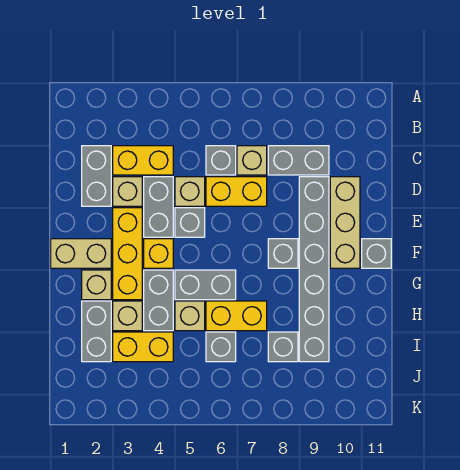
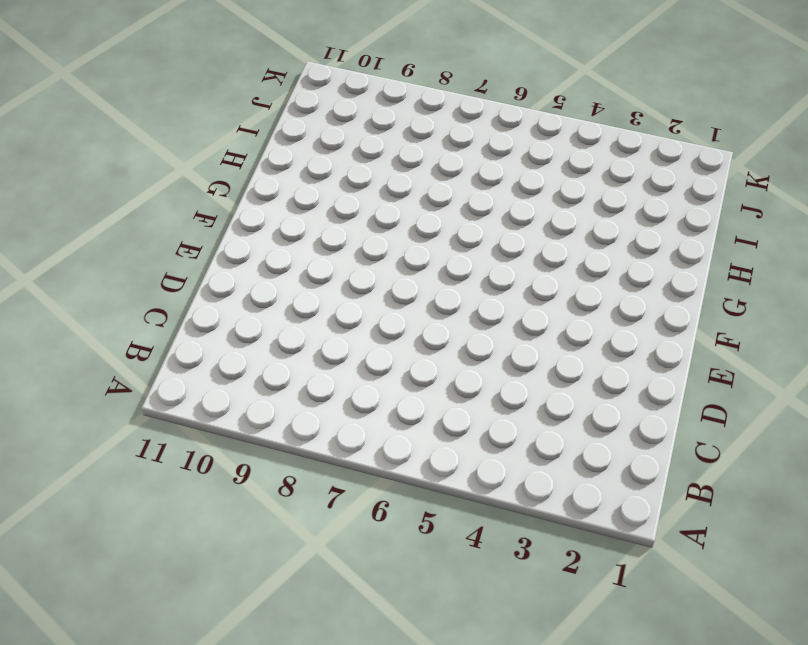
none -> grey brick C2:D2 level 1
none -> yellow brick C3:C4 level 1
none -> grey brick C6 level 1

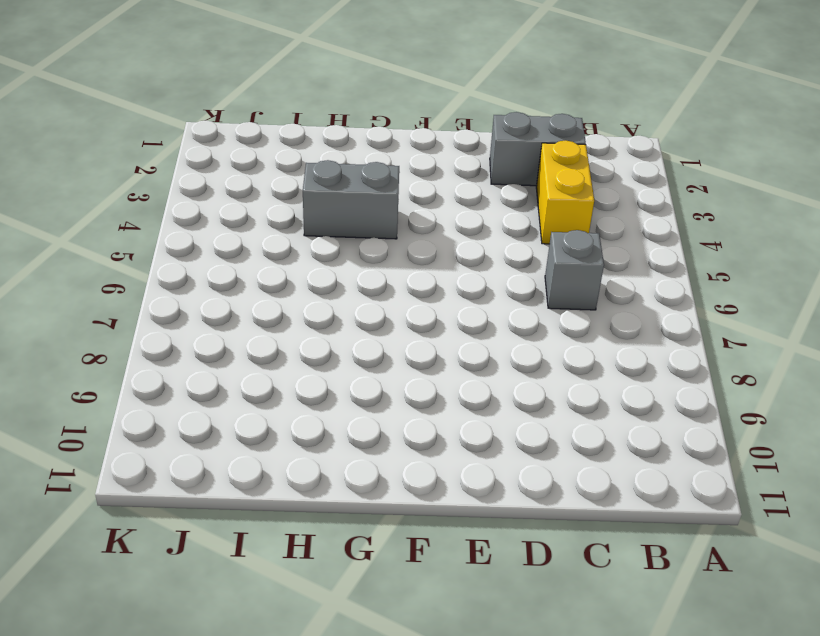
none -> tan brick C7 level 1
none -> grey brick C8:C9 level 1
none -> tan brick D3 level 1

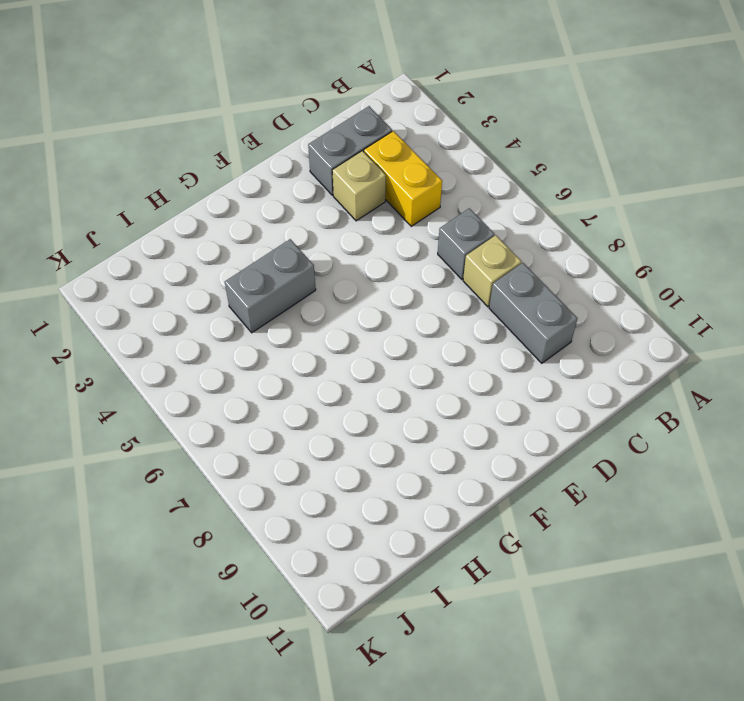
none -> grey brick D4:E4 level 1
none -> tan brick D5 level 1
none -> yellow brick D6:D7 level 1

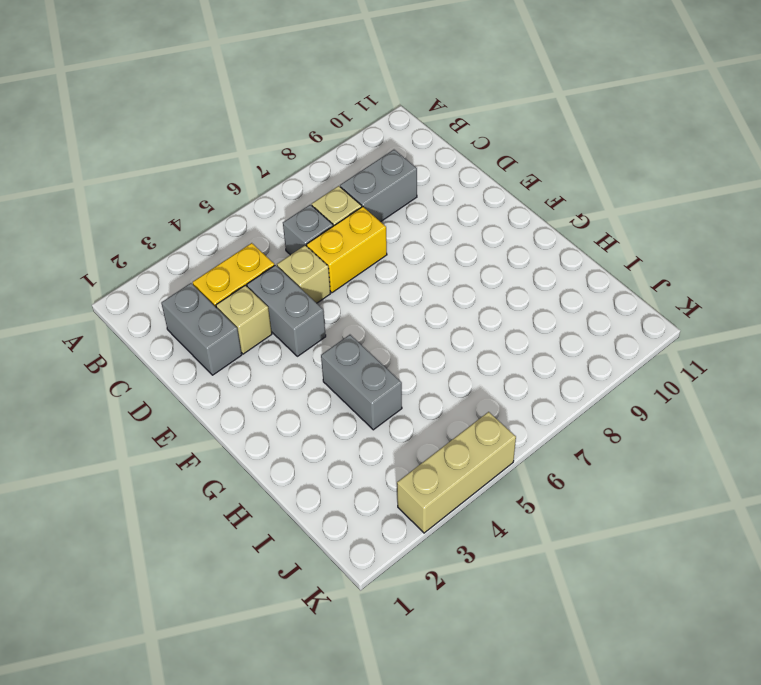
tan brick K3:K5 level 1 -> tan brick D10:F10 level 1
none -> grey brick D9:I9 level 1
none -> yellow brick E3:G3 level 1
none -> grey brick E5 level 1

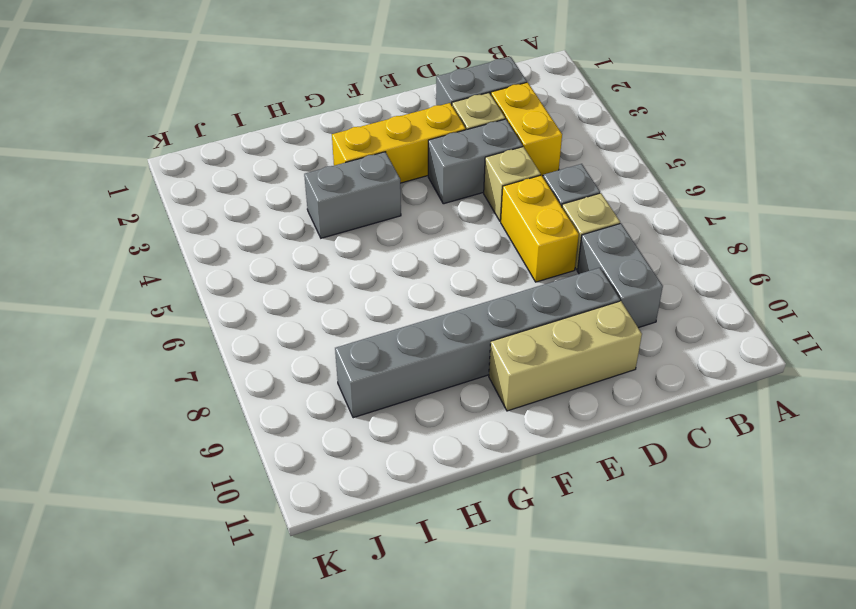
none -> grey brick E5 level 1
none -> tan brick F1:F2 level 1
none -> yellow brick F4 level 1

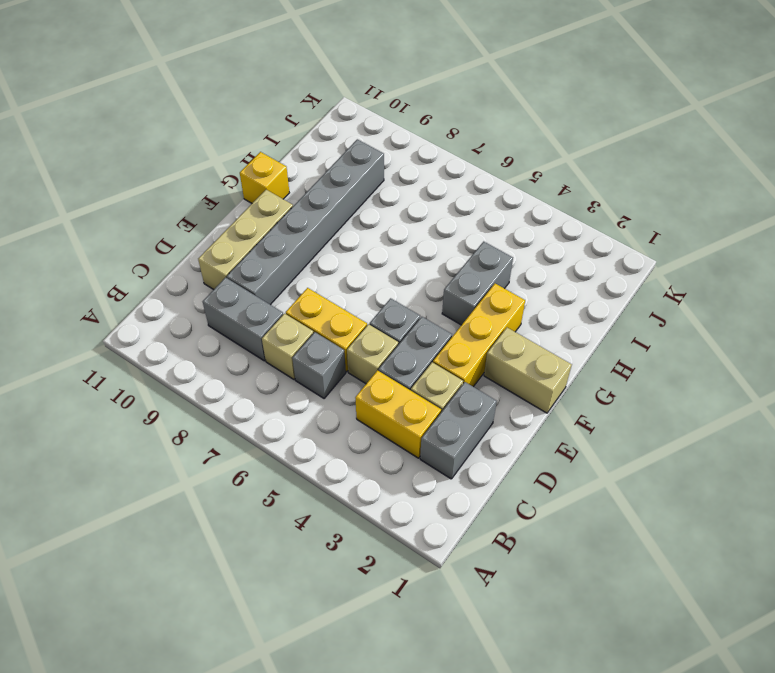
yellow brick G11 level 1 -> yellow brick F4 level 1
none -> grey brick F8 level 1
none -> grey brick F11 level 1
none -> tan brick G2 level 1

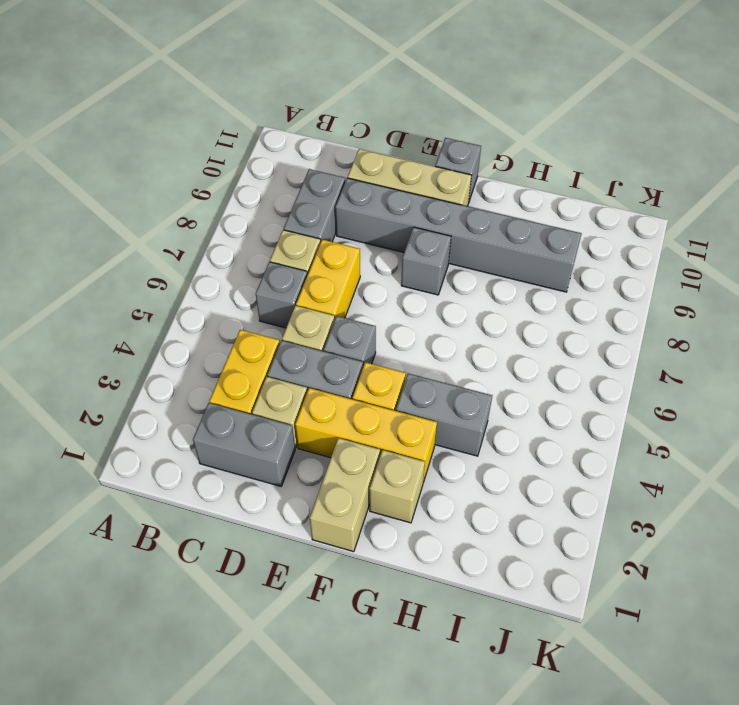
none -> grey brick G5:G6 level 1
none -> grey brick H2:I2 level 1
none -> tan brick H3 level 1

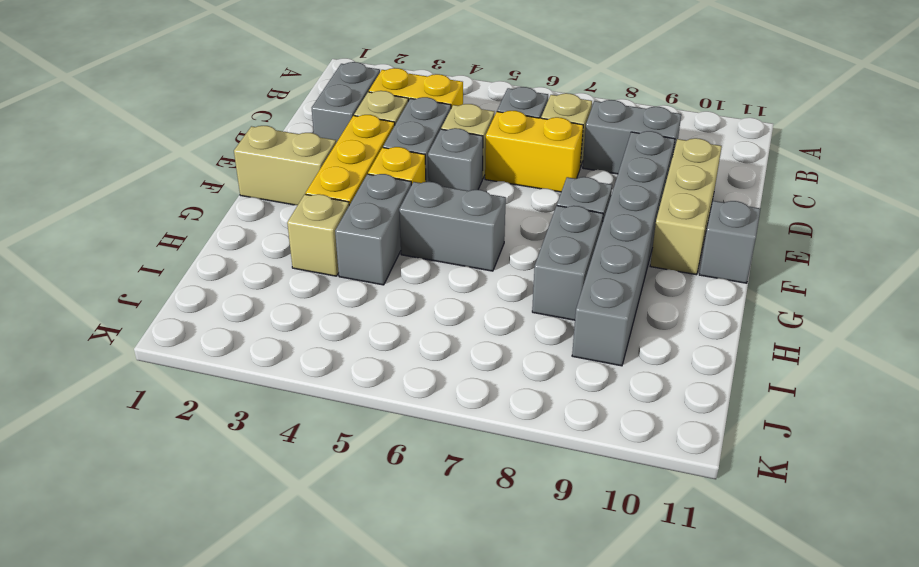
grey brick G8:H8 level 1 -> grey brick H2:I2 level 1
none -> tan brick G2 level 1
none -> tan brick H5 level 1
none -> yellow brick H6:H7 level 1

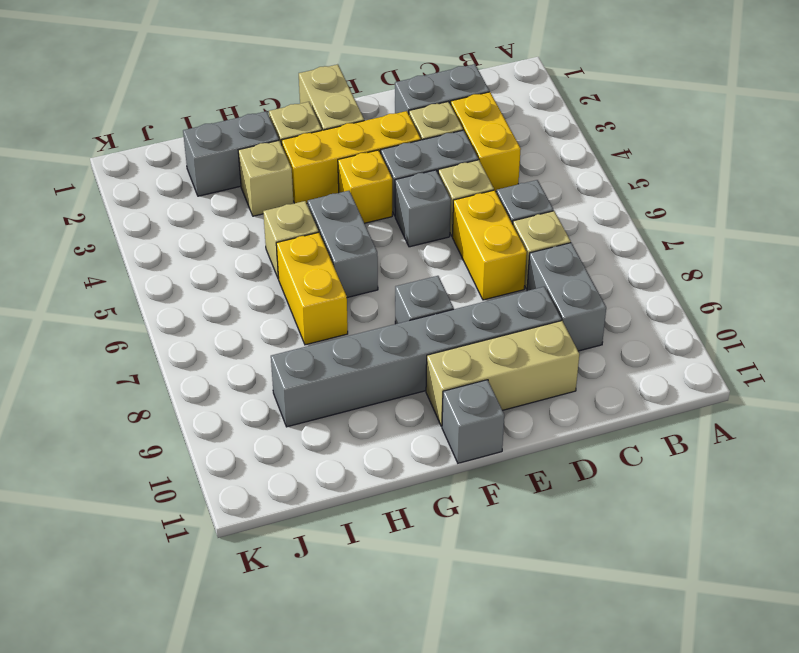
none -> grey brick G4:H4 level 1
none -> yellow brick I3:I4 level 1
none -> grey brick I6 level 1

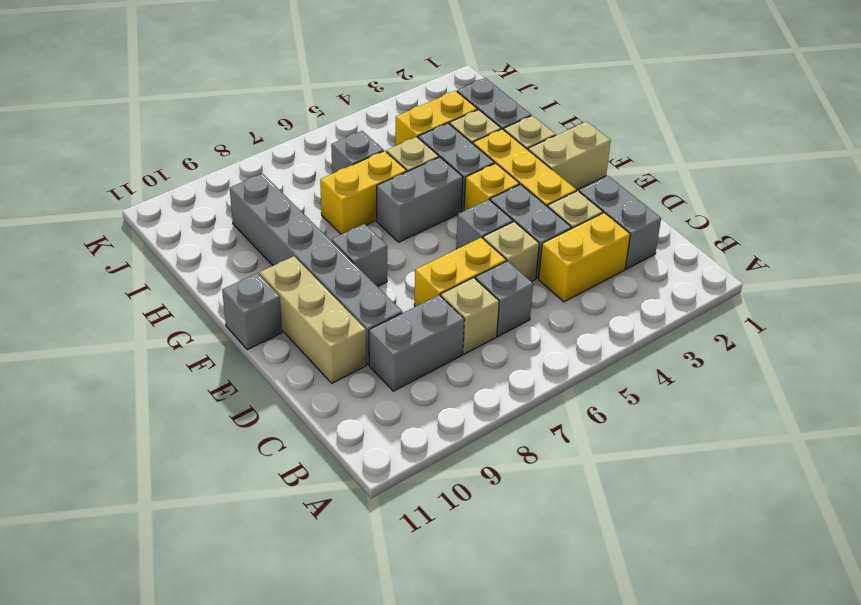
none -> grey brick I8 level 1

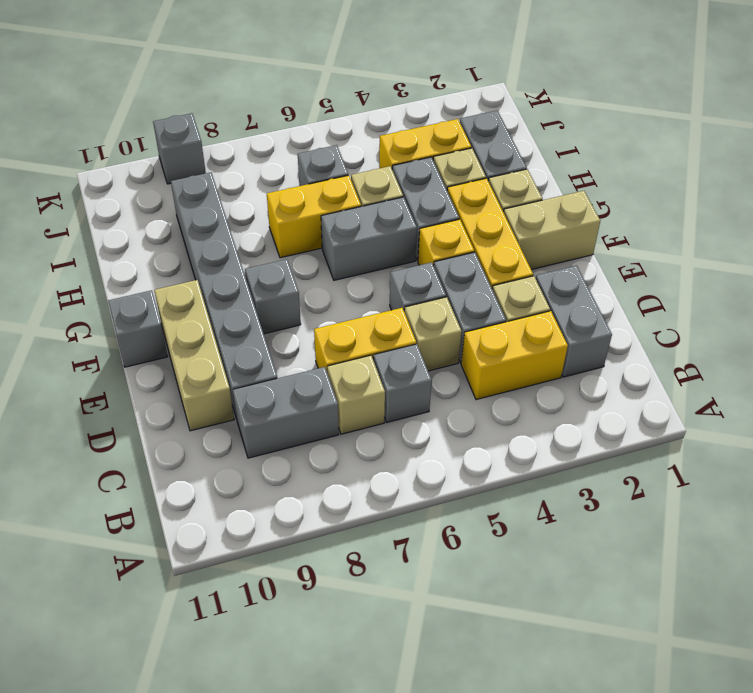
grey brick K9 level 1 -> grey brick I8 level 1

